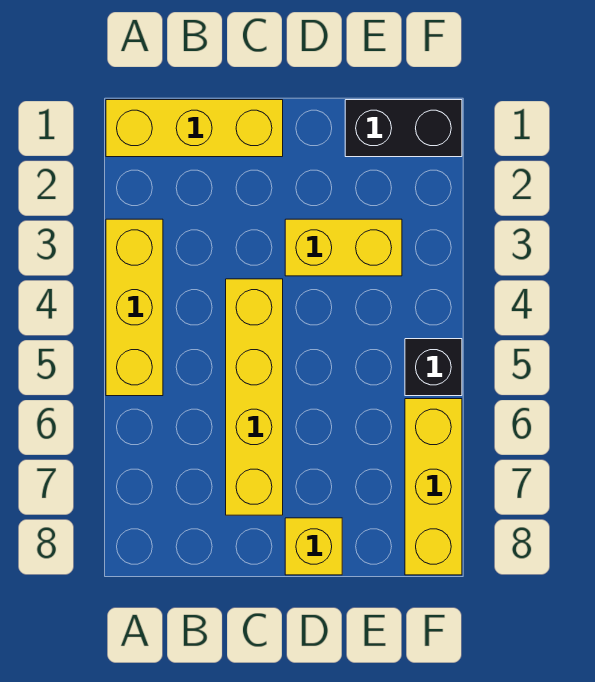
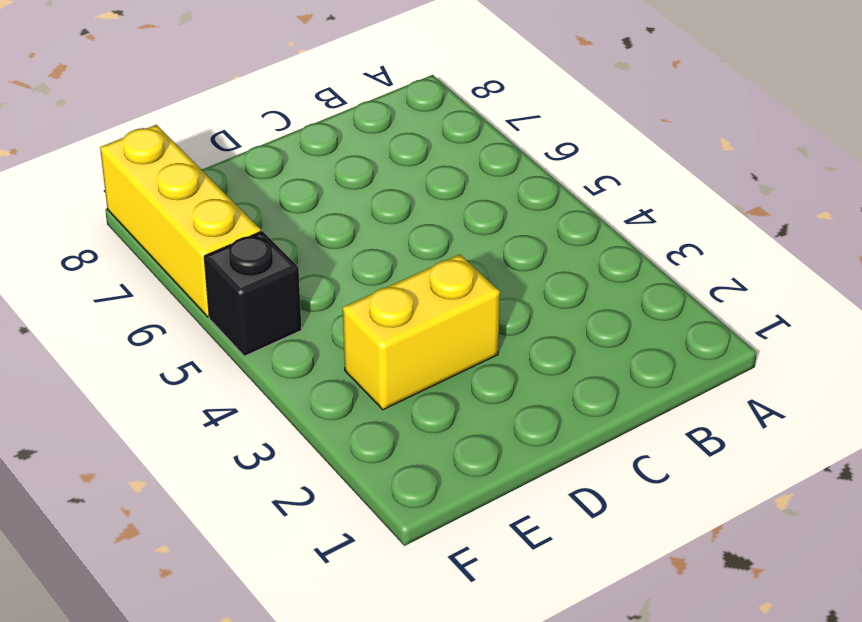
none -> yellow brick A1:C1 level 1
none -> yellow brick A3:A5 level 1

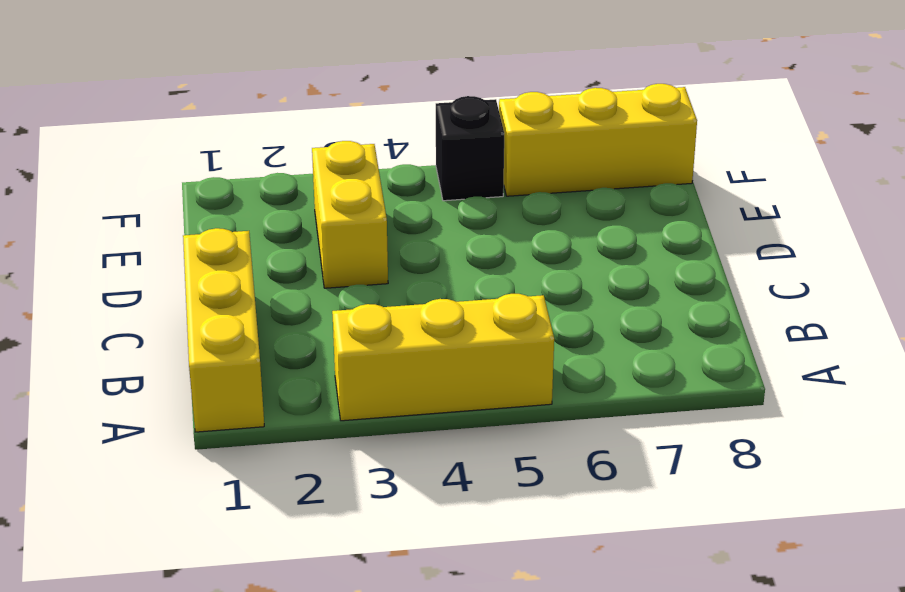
none -> yellow brick C4:C7 level 1
none -> yellow brick D8 level 1

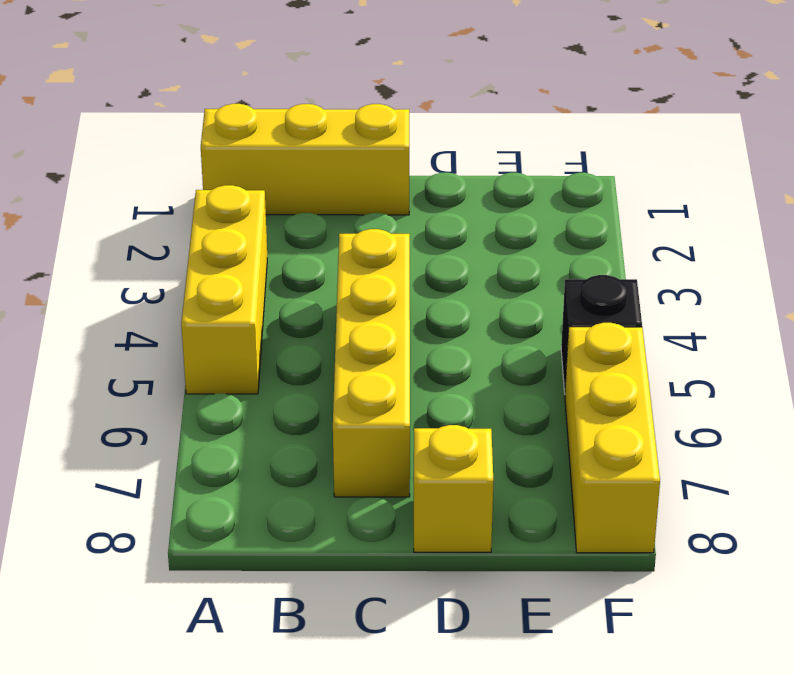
none -> yellow brick D3:E3 level 1
none -> black brick E1:F1 level 1

